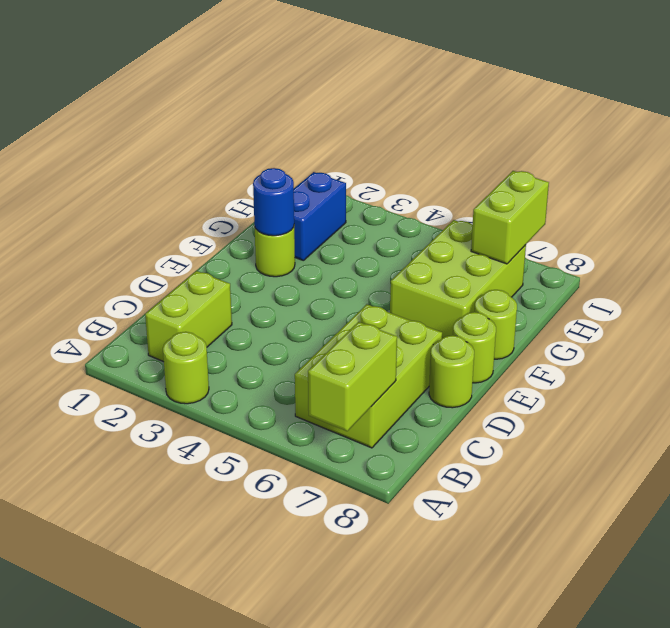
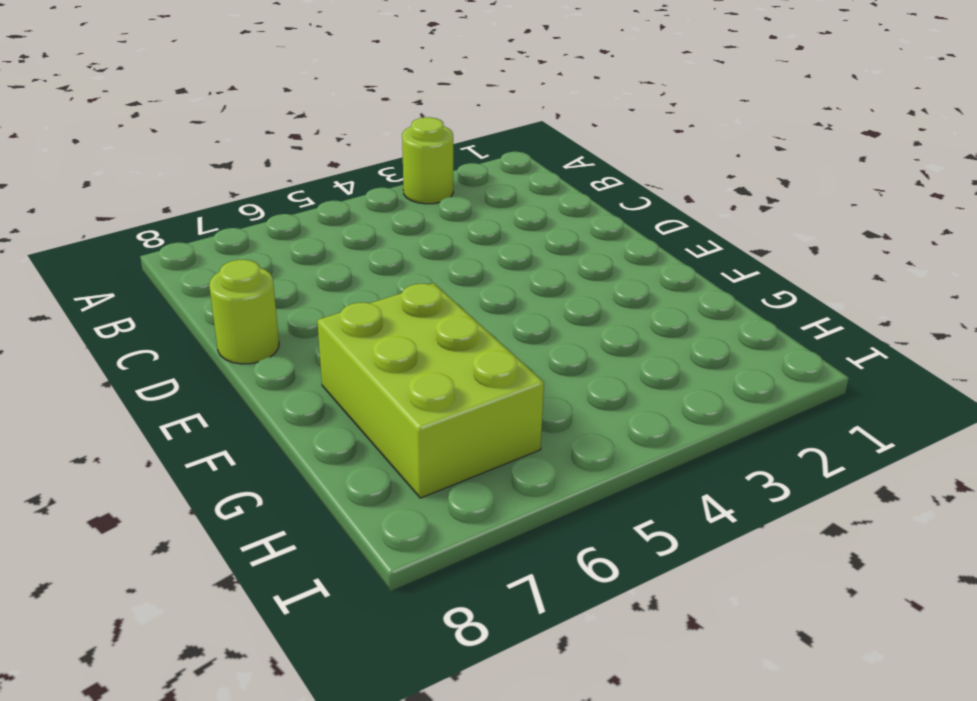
none -> lime brick B2:C2 level 1
none -> lime brick B6:D7 level 1
none -> lime round brick E8 level 1

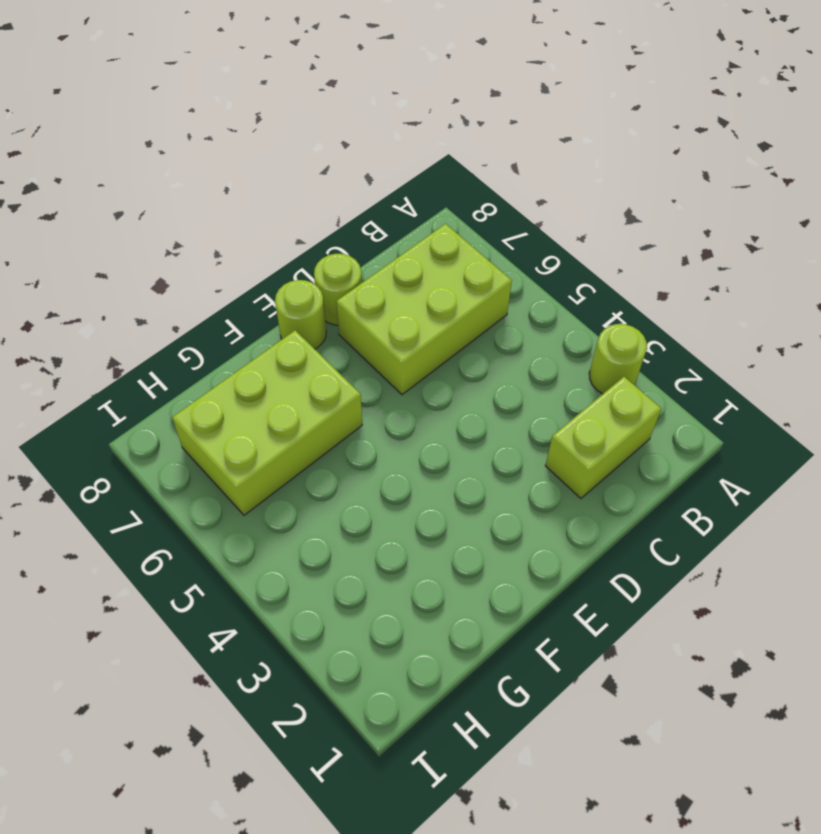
none -> lime round brick F2 level 1
none -> lime round brick F8 level 1
none -> blue brick G2:H2 level 1

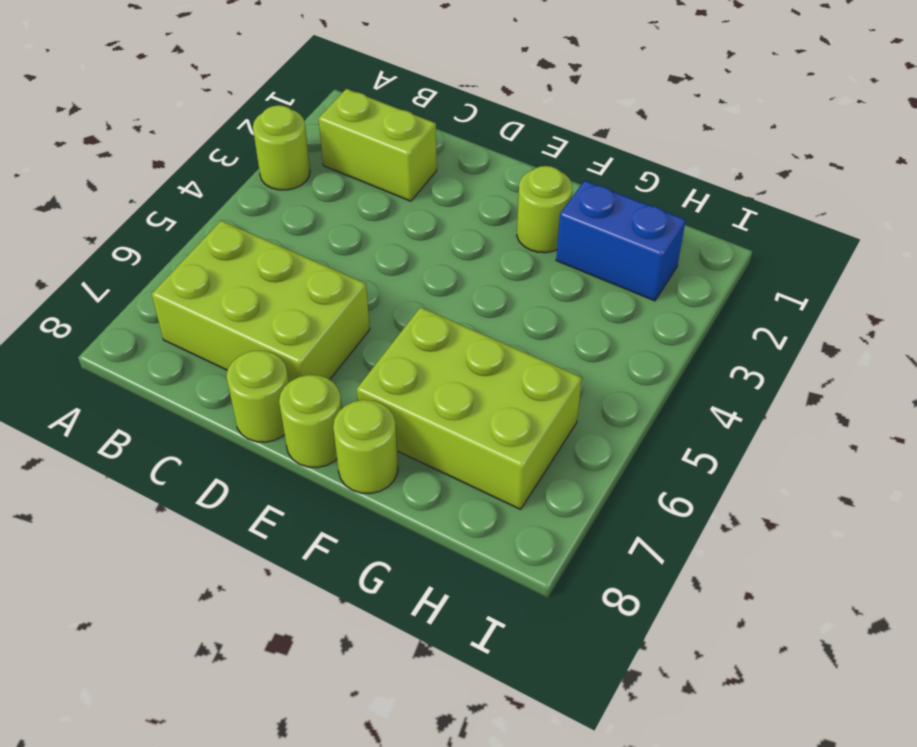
none -> lime brick A7:B7 level 2
none -> blue round brick F2 level 2
none -> lime brick H7:I7 level 2

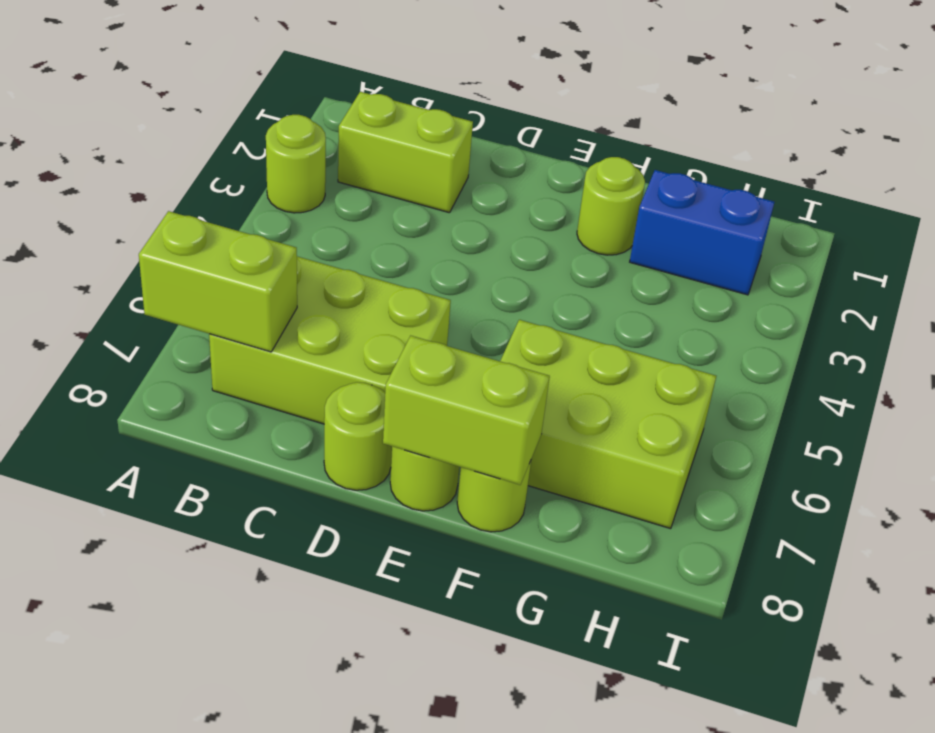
lime brick E8:F8 level 2 -> lime brick H7:I7 level 2
none -> blue round brick F2 level 2

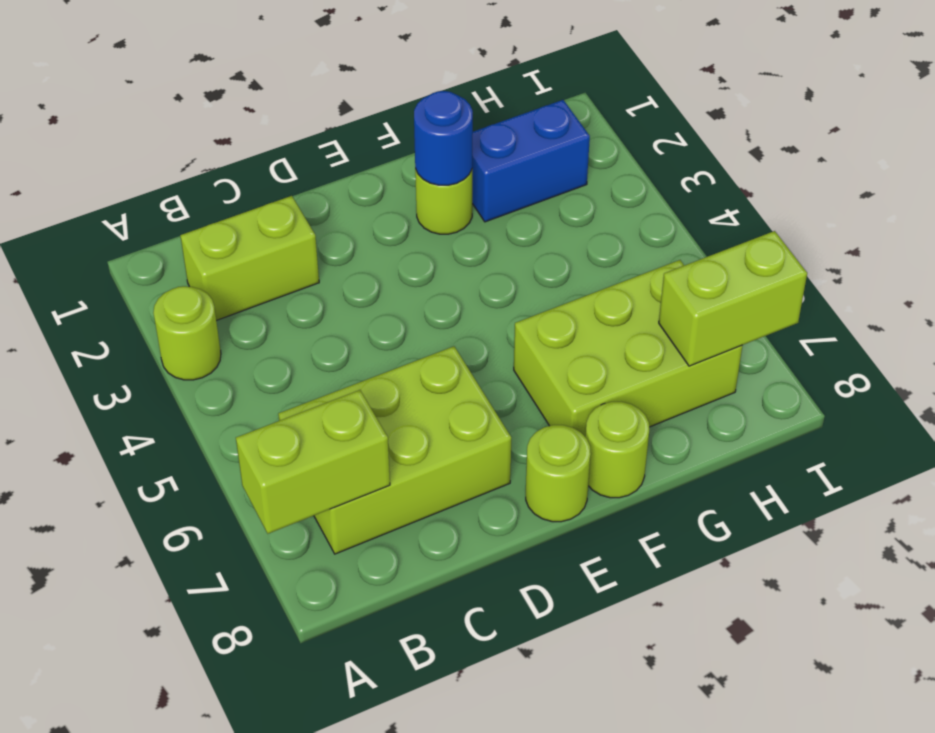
none -> lime round brick D8 level 1

